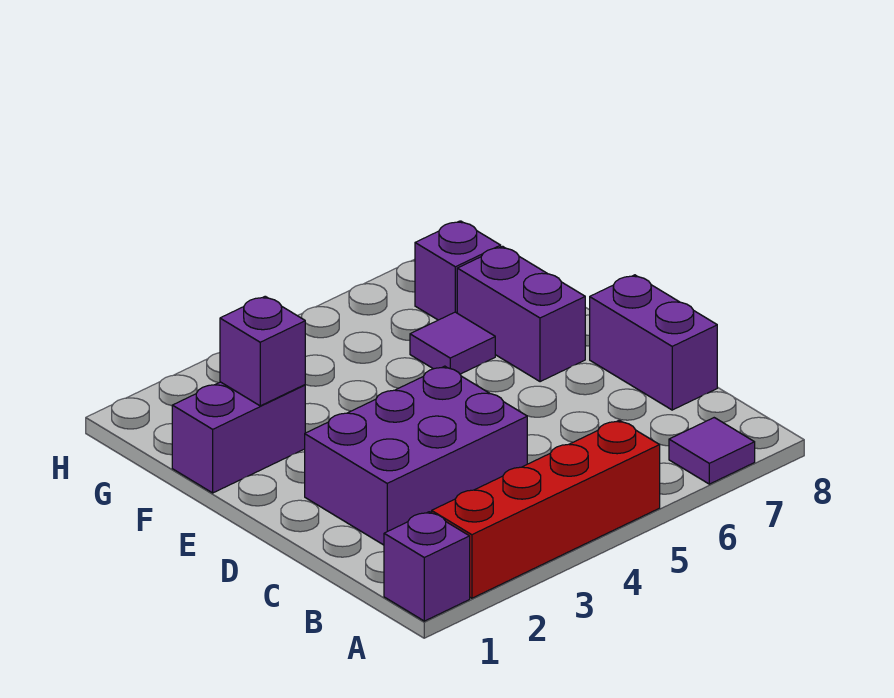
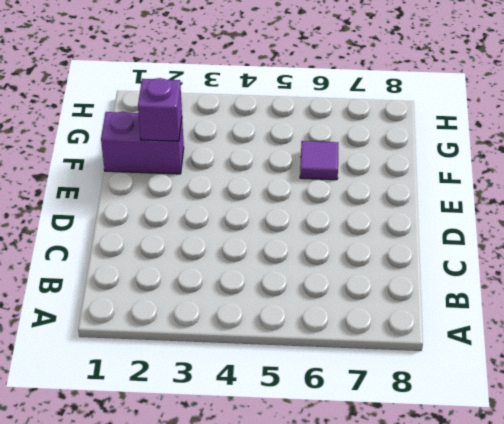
none -> purple brick A1 level 1
none -> red brick A2:A5 level 1

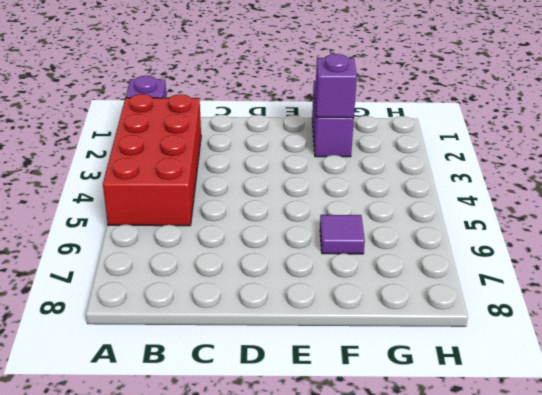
red brick A2:B5 level 1 -> red brick A2:A5 level 1
none -> purple tile A7 level 1
none -> purple brick C2:D4 level 1

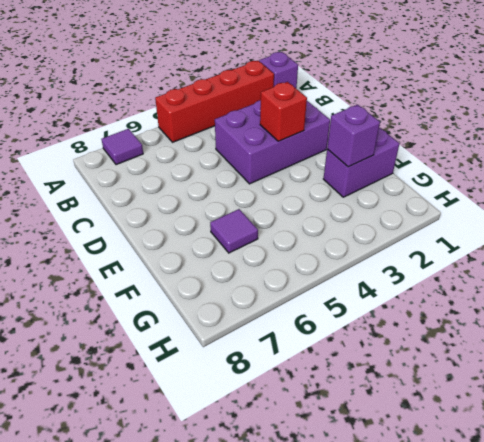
red brick D3 level 2 -> none
none -> purple brick C8:D8 level 1
none -> purple brick E7:F7 level 1

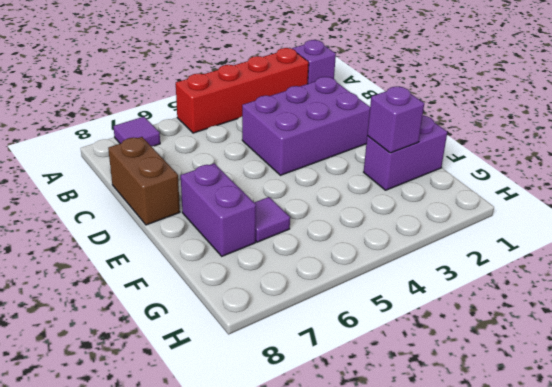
brown brick C8:D8 level 1 -> purple brick C8:D8 level 1
none -> purple brick G7 level 1

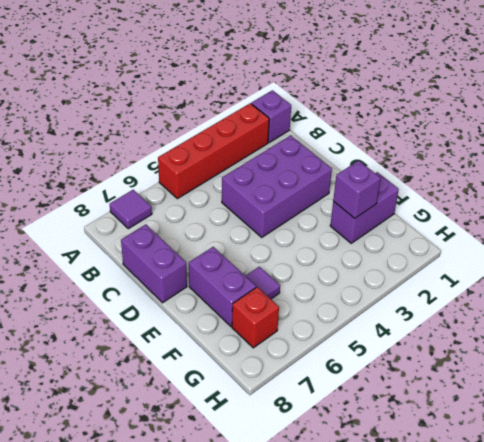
red brick G7 level 1 -> purple brick G7 level 1

